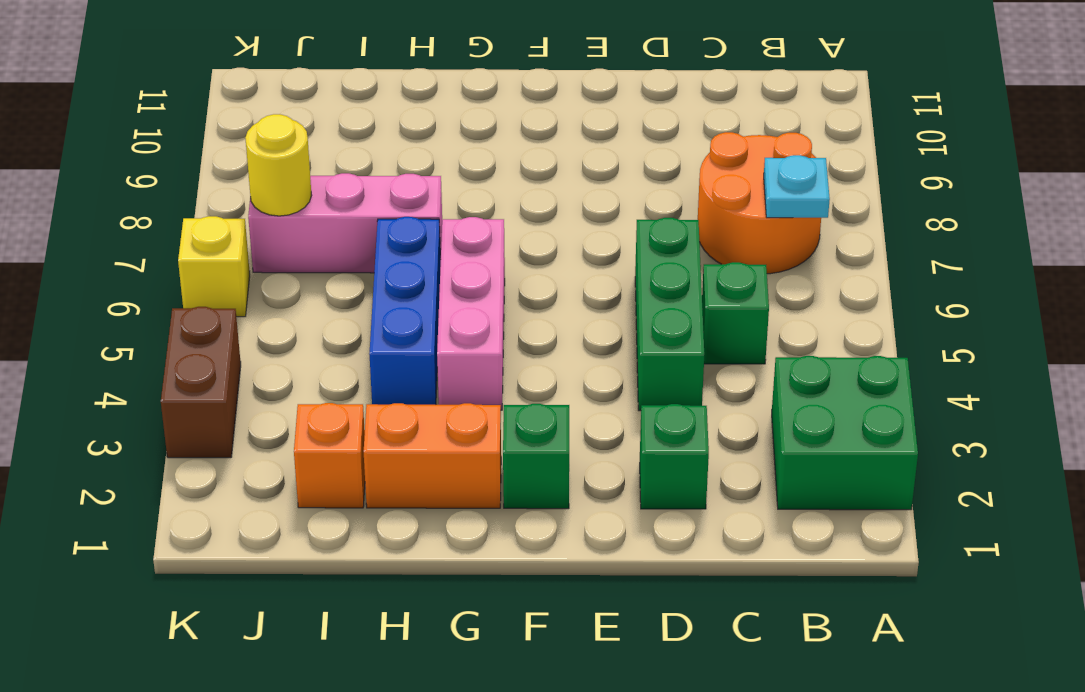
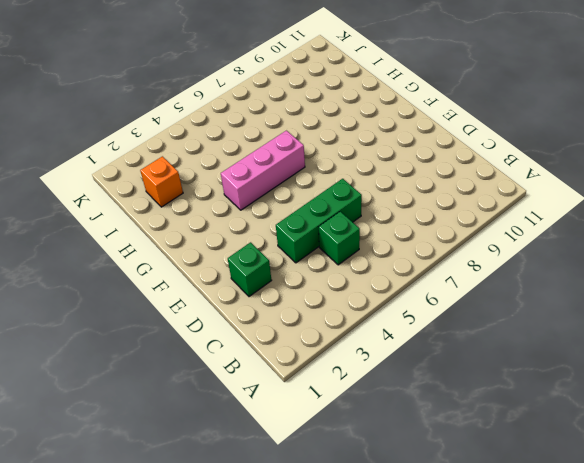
none -> green brick A2:B3 level 1
none -> orange round brick B7:C8 level 1
none -> green brick F2 level 1

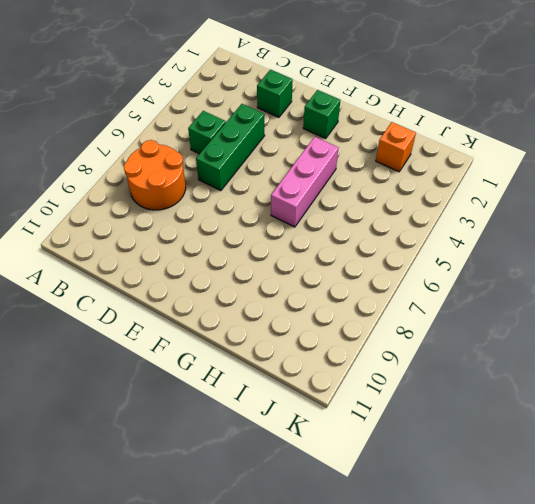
none -> green brick A2:B3 level 1
none -> orange brick G2:H2 level 1
none -> blue brick H4:H6 level 1

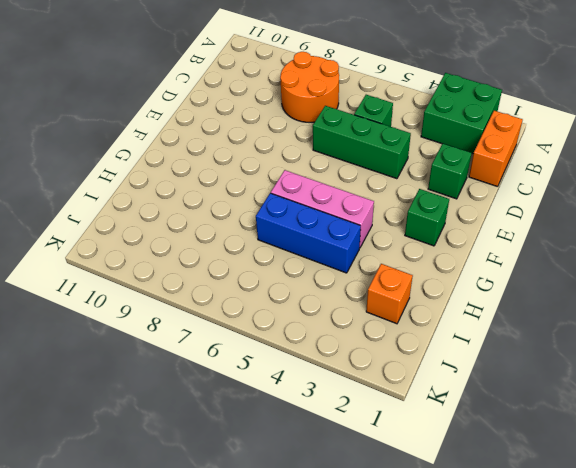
orange brick B1:C1 level 1 -> orange brick G2:H2 level 1
none -> pink brick H7:J7 level 1
none -> brown brick K3:K4 level 1
none -> yellow brick K6 level 1

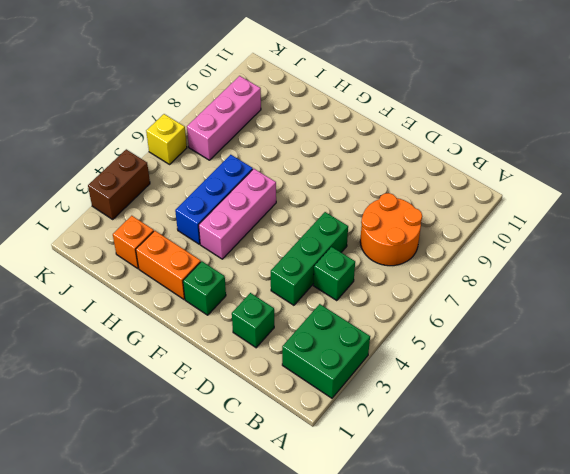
pink brick J7:J9 level 1 -> pink brick H7:J7 level 1
none -> cyan plate B7 level 2
none -> yellow round brick J7 level 2

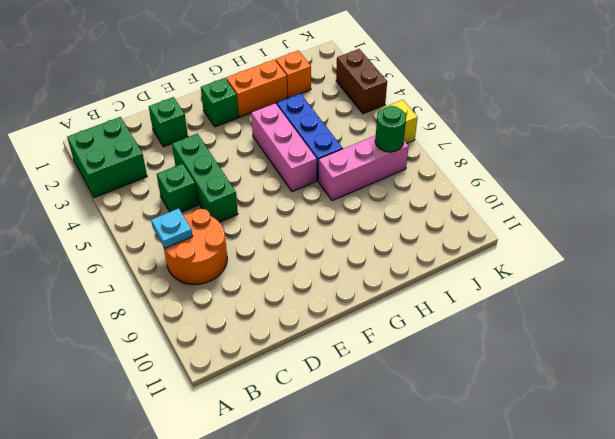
green round brick J7 level 2 -> yellow round brick J7 level 2

